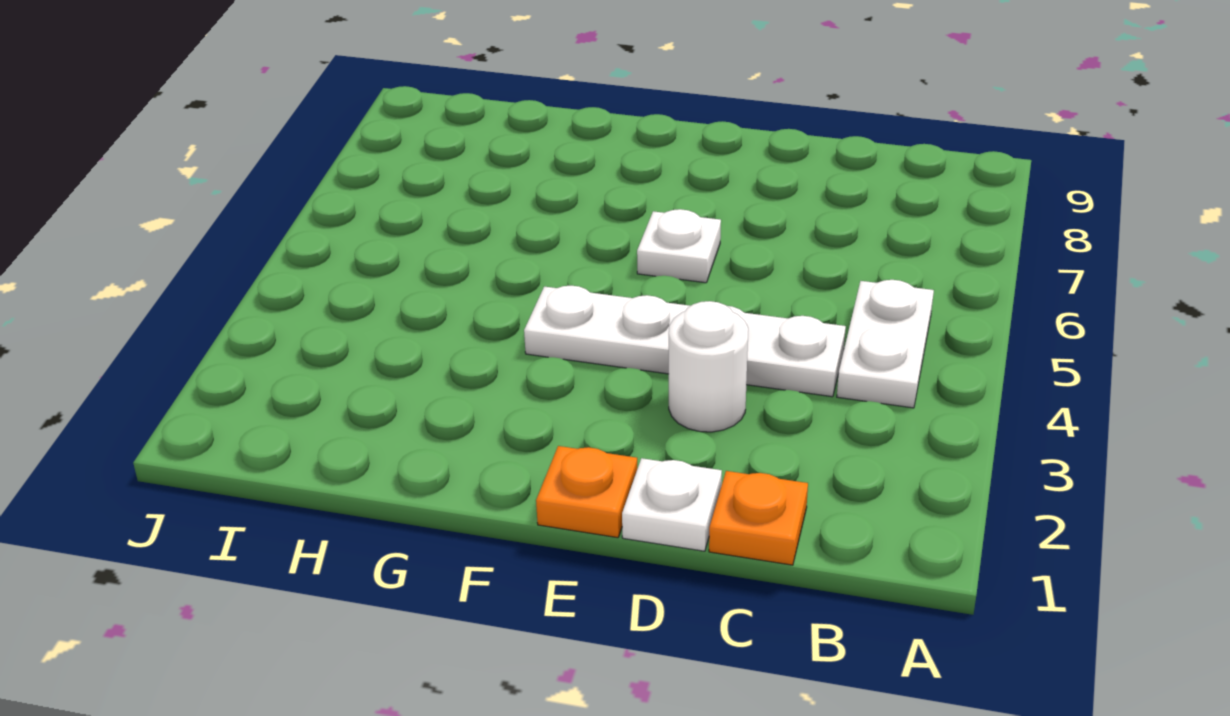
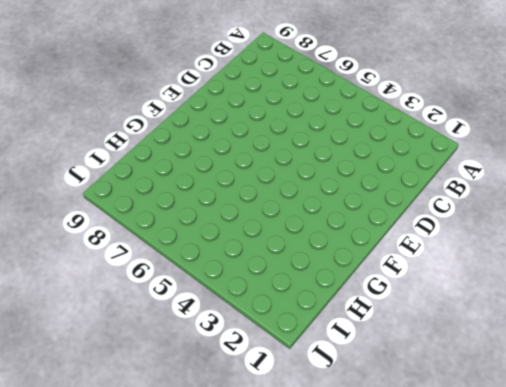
none -> white plate B4:B5 level 1
none -> orange plate C1 level 1

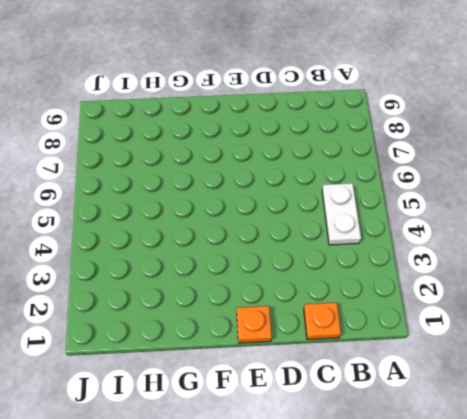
none -> white plate C4:F4 level 1
none -> white plate D1 level 1

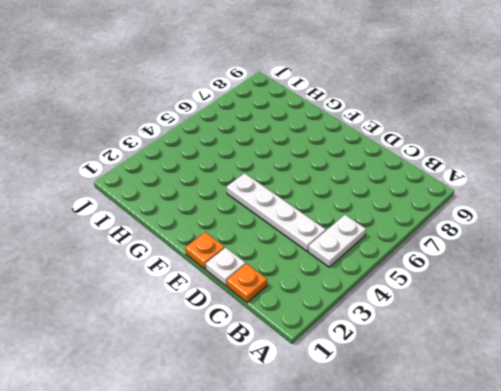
none -> white round brick D3 level 1
none -> white plate E6 level 1

